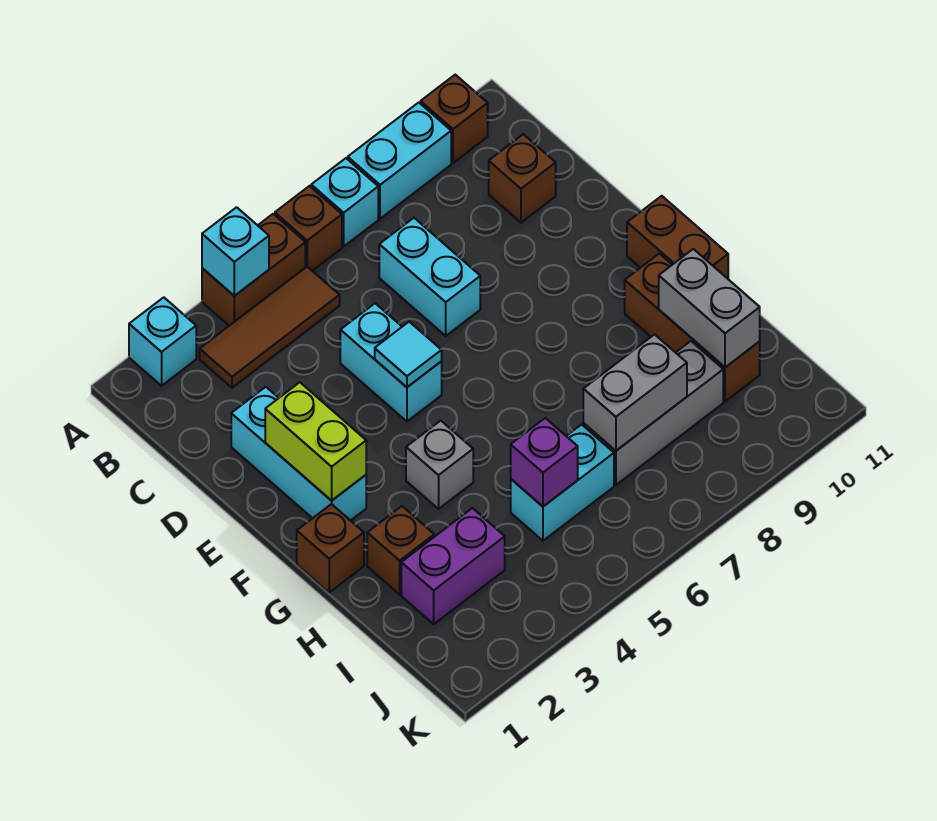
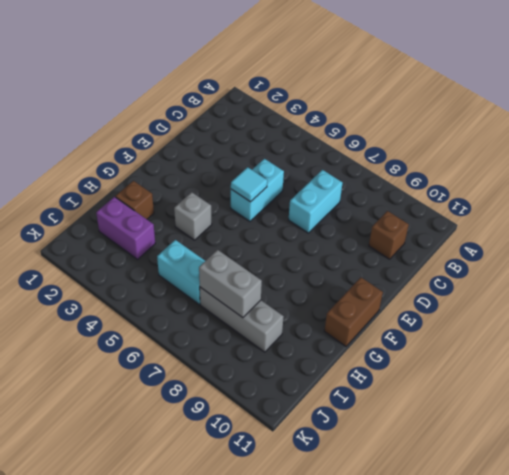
none -> cyan brick A2 level 1
none -> brown brick A4:A5 level 1
none -> brown brick A6 level 1

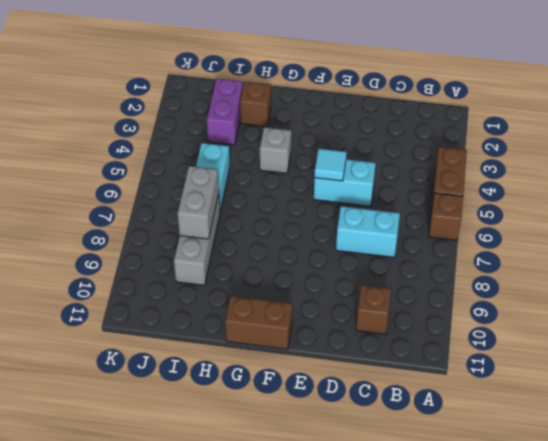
none -> cyan brick A2 level 1
none -> cyan brick A7 level 1
none -> cyan brick A8:A9 level 1

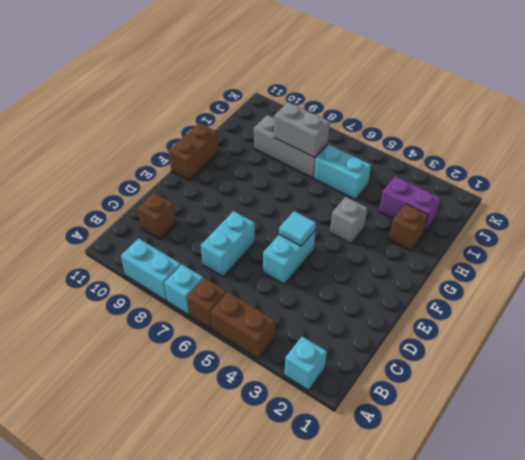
none -> brown brick A10 level 1
none -> brown tile B3:B5 level 1
none -> cyan brick D2:F2 level 1

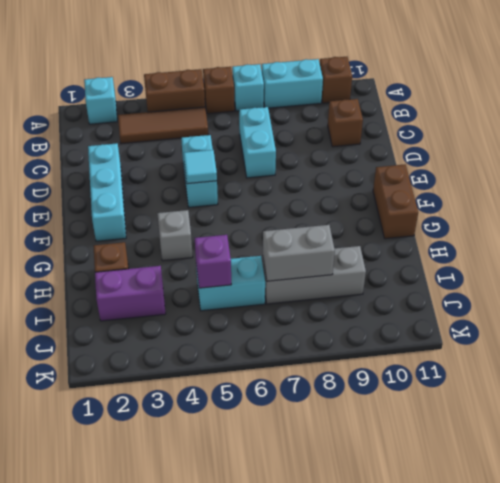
none -> brown brick G1 level 1
none -> brown brick G10:I10 level 1
none -> cyan brick A4 level 2

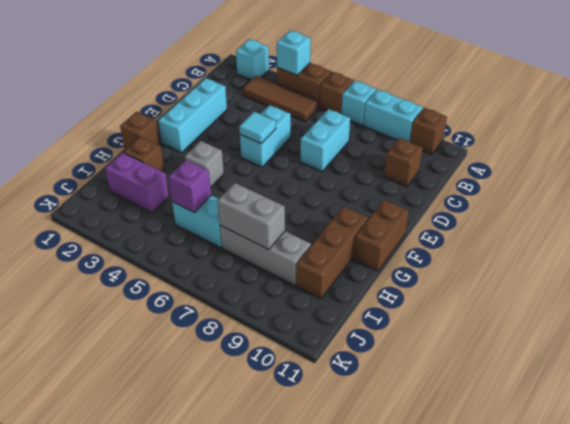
none -> lime brick E2:F2 level 2
none -> grey brick H10:I10 level 2

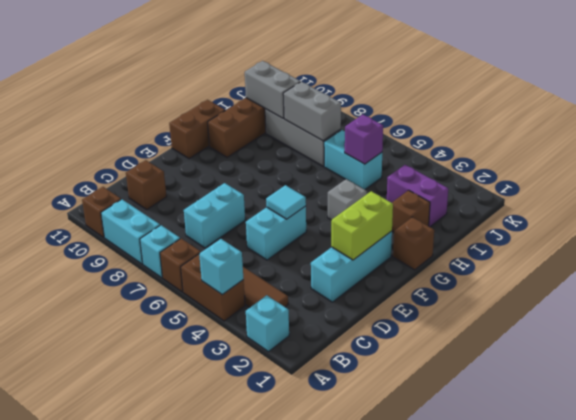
grey brick I9:I10 level 2 -> grey brick H10:I10 level 2

